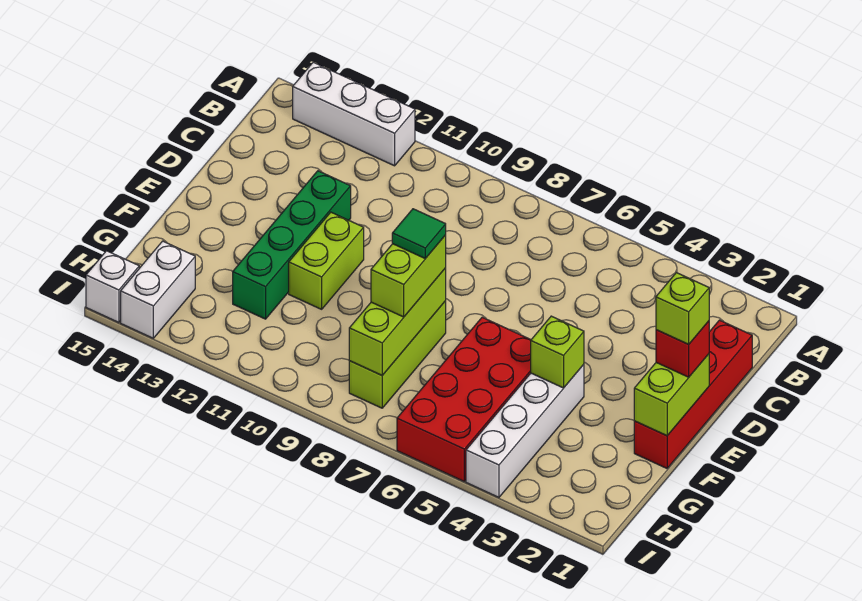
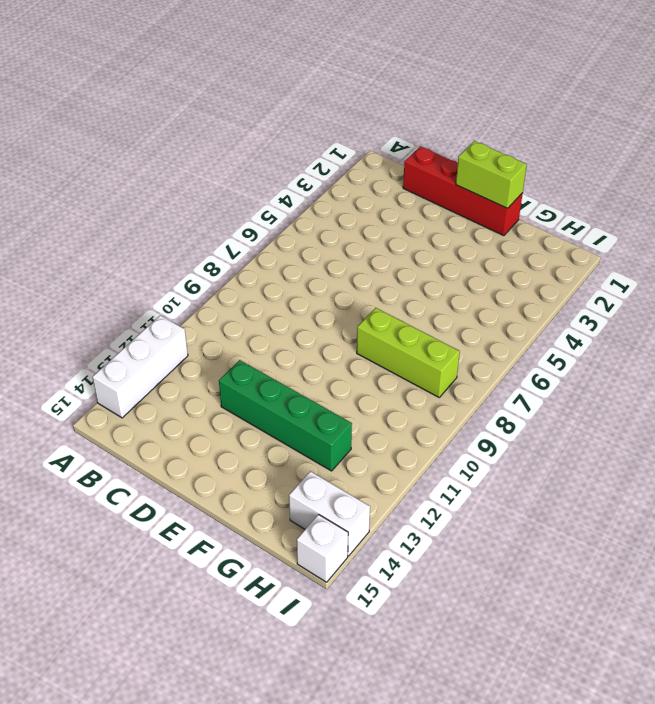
none -> lime brick E11:F11 level 1
none -> white brick F4:I4 level 1
none -> red brick F5:I6 level 1

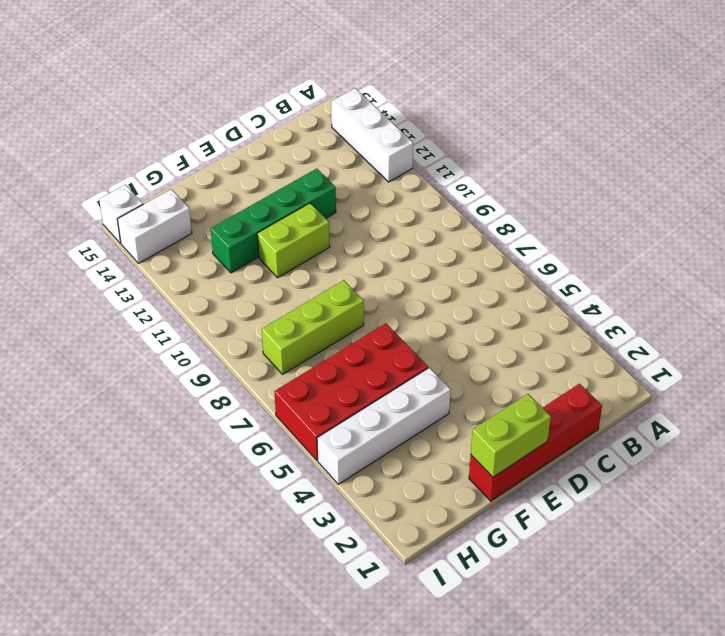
none -> lime brick F4 level 2
none -> lime brick F8:H8 level 2
none -> red brick E1 level 3

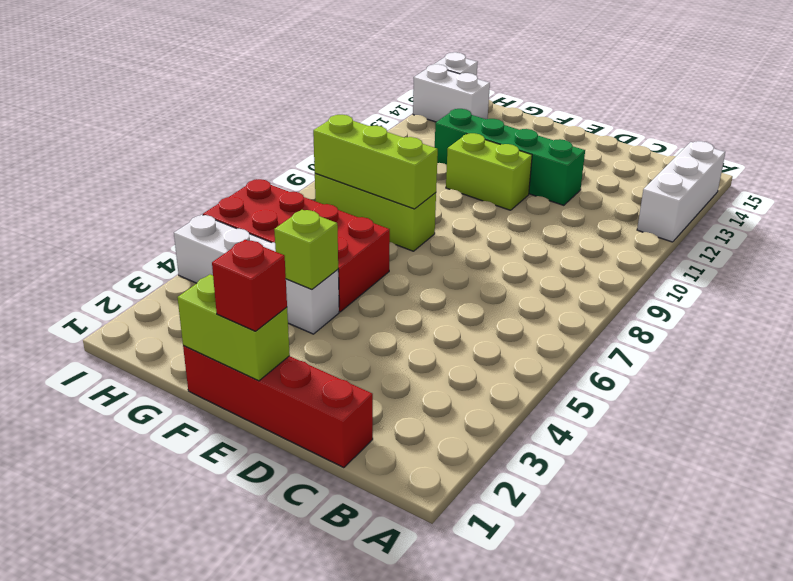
none -> lime brick F8:G8 level 3
none -> lime brick E1 level 4
none -> green tile F8 level 4

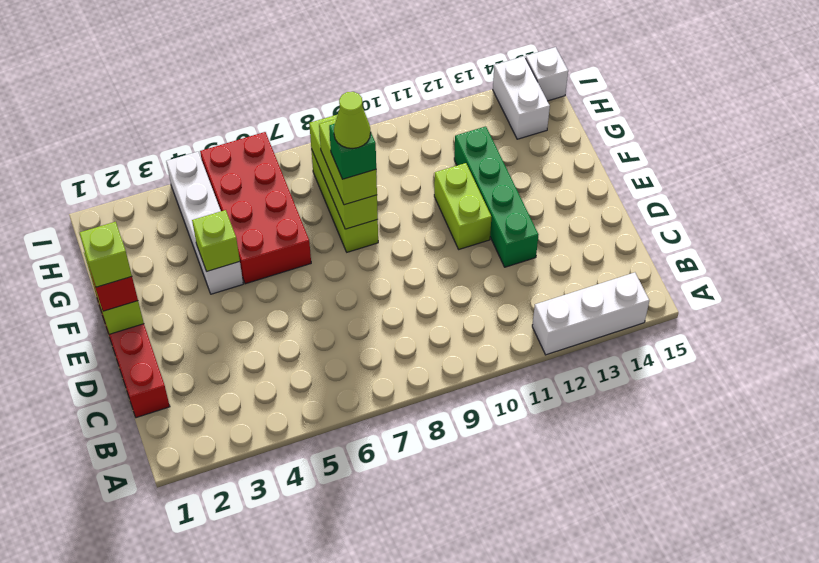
green brick F8 level 4 -> green tile F8 level 4
lime cone F8 level 5 -> none

